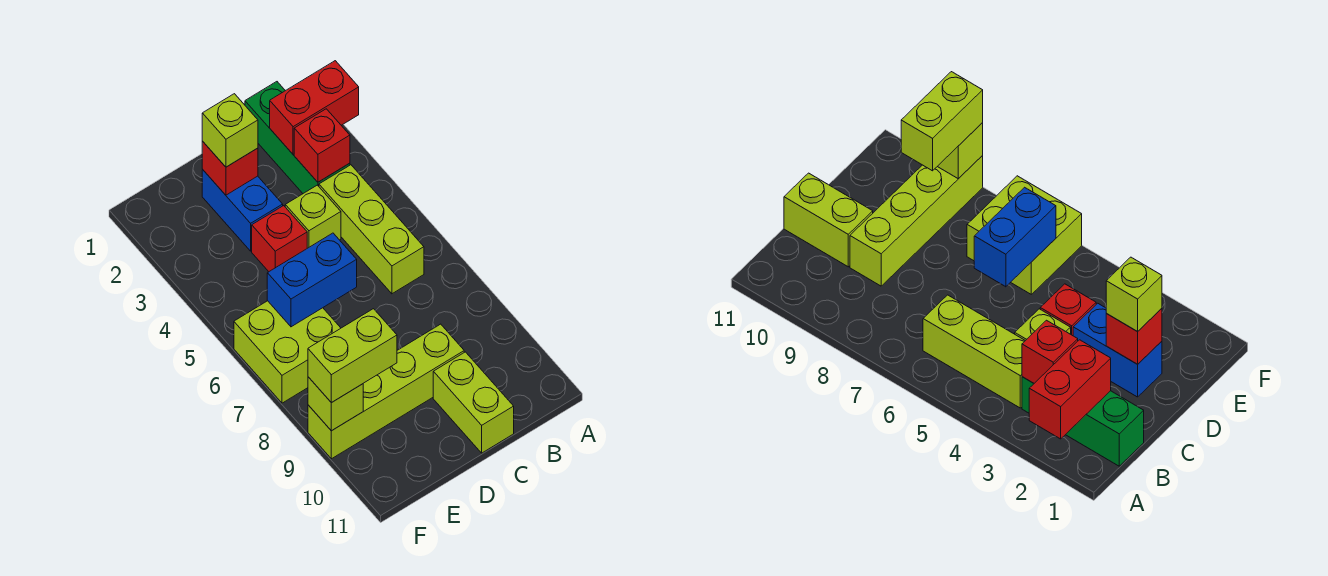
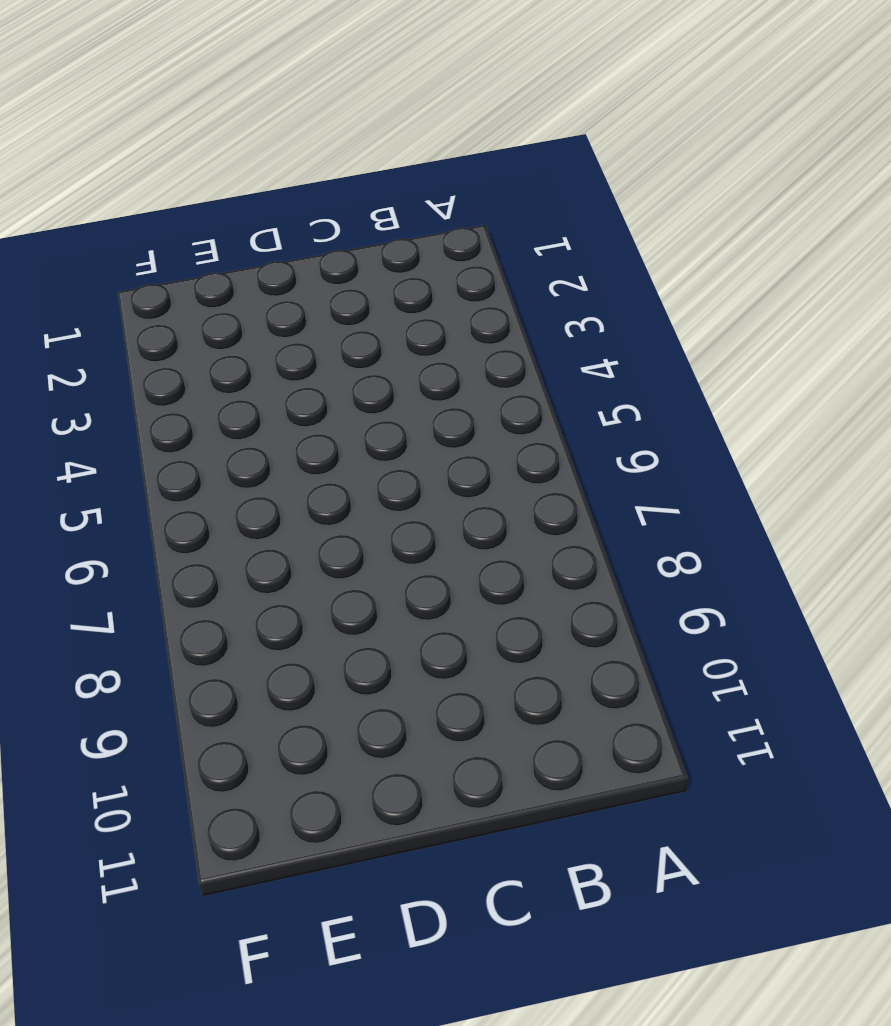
none -> green brick B1:B3 level 1
none -> lime brick B4:B6 level 1
none -> lime brick C4 level 1

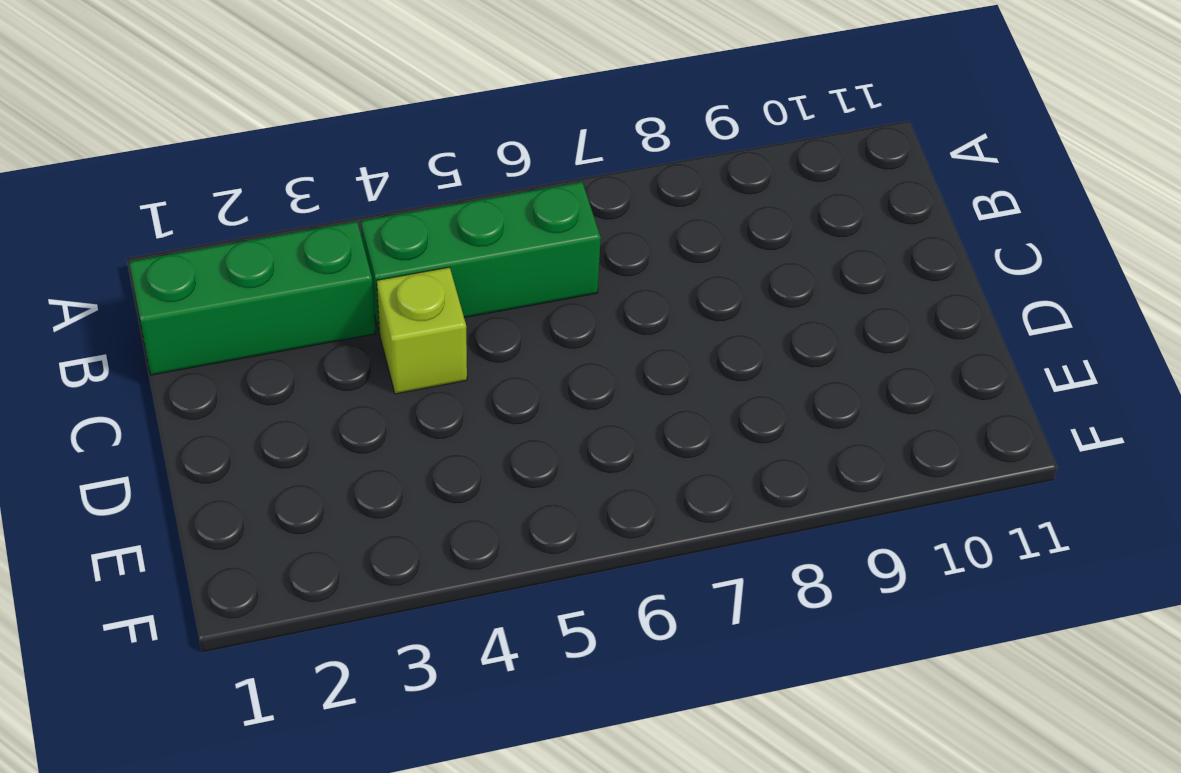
green brick B4:B6 level 1 -> lime brick B4:B6 level 1
none -> lime brick C9:F9 level 1
none -> lime brick C10:C11 level 1
none -> blue brick D2:D3 level 1

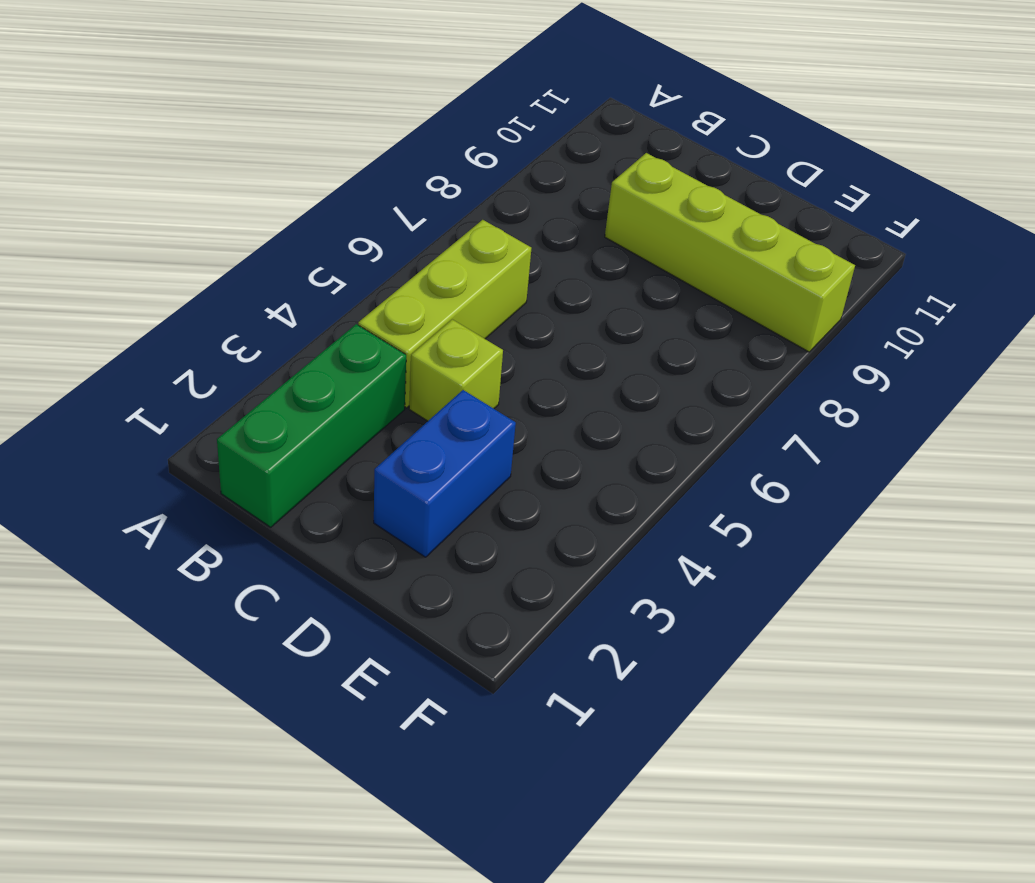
none -> lime brick C10:C11 level 1
none -> red brick D4 level 1
none -> lime brick E6:F7 level 1

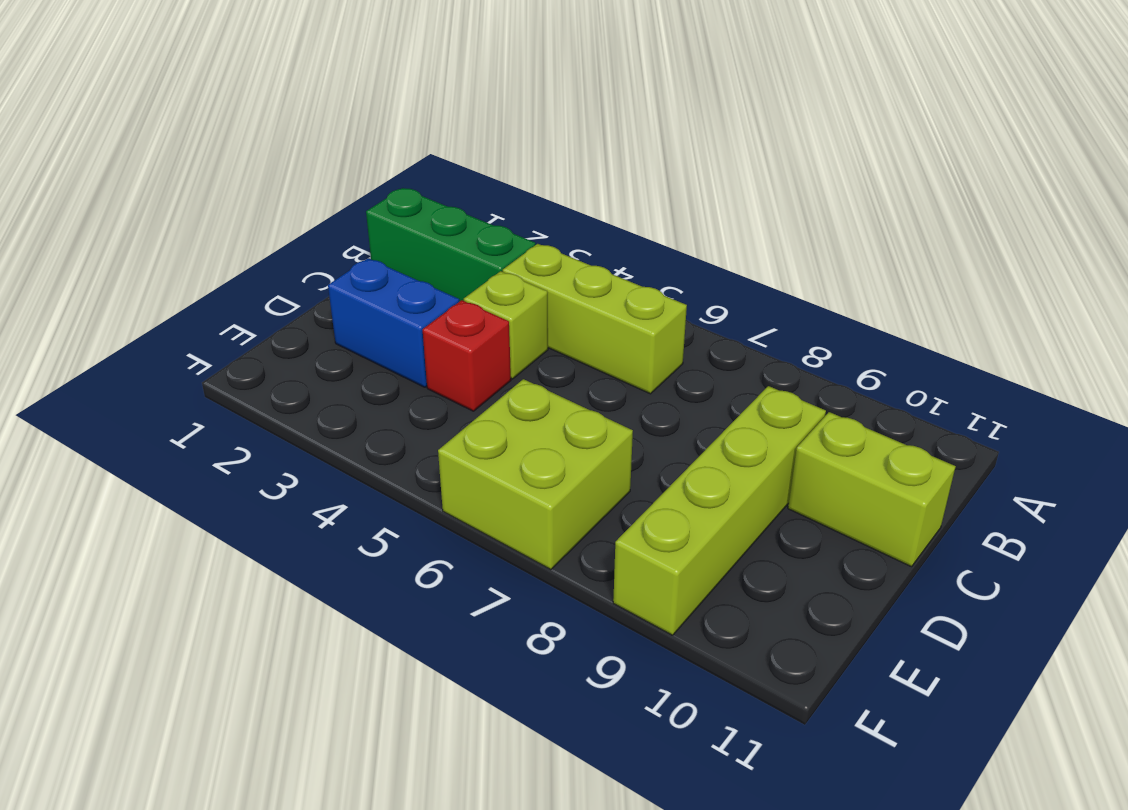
none -> red brick A2:B2 level 2
none -> red brick B3 level 2
none -> red brick D2 level 2

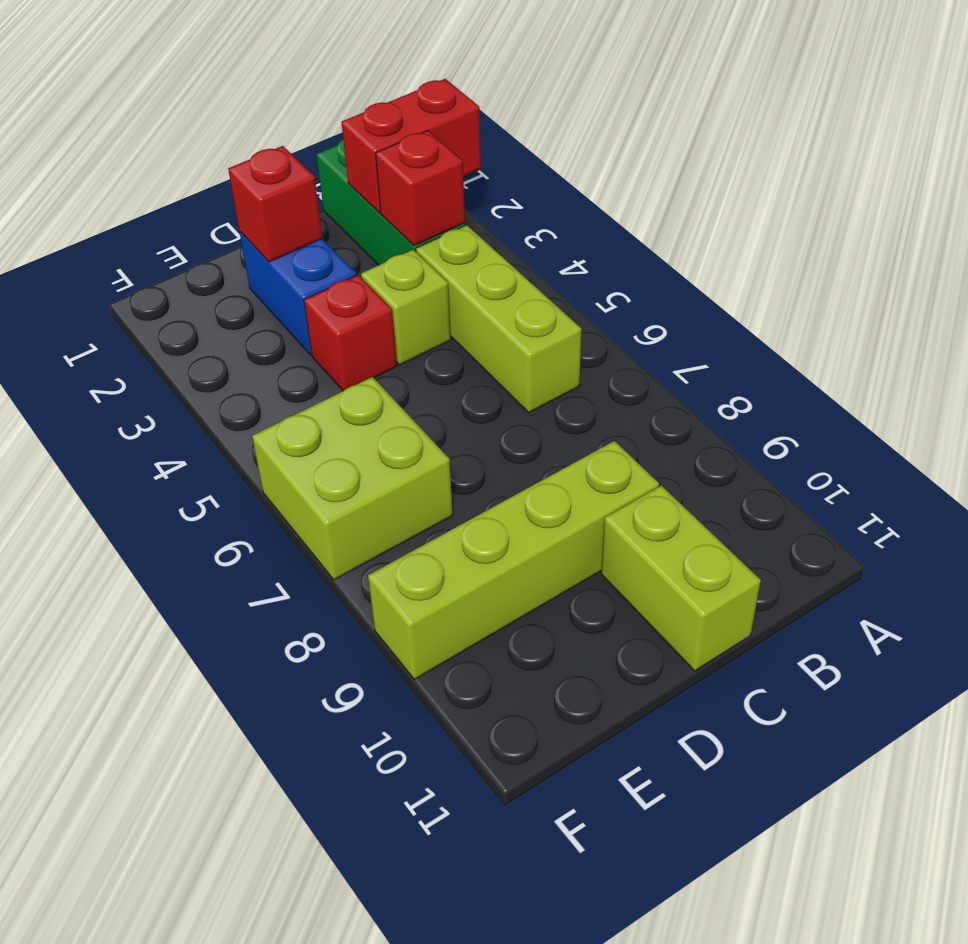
none -> blue brick D6:E6 level 2
none -> lime brick F9 level 2
none -> lime brick D2 level 3

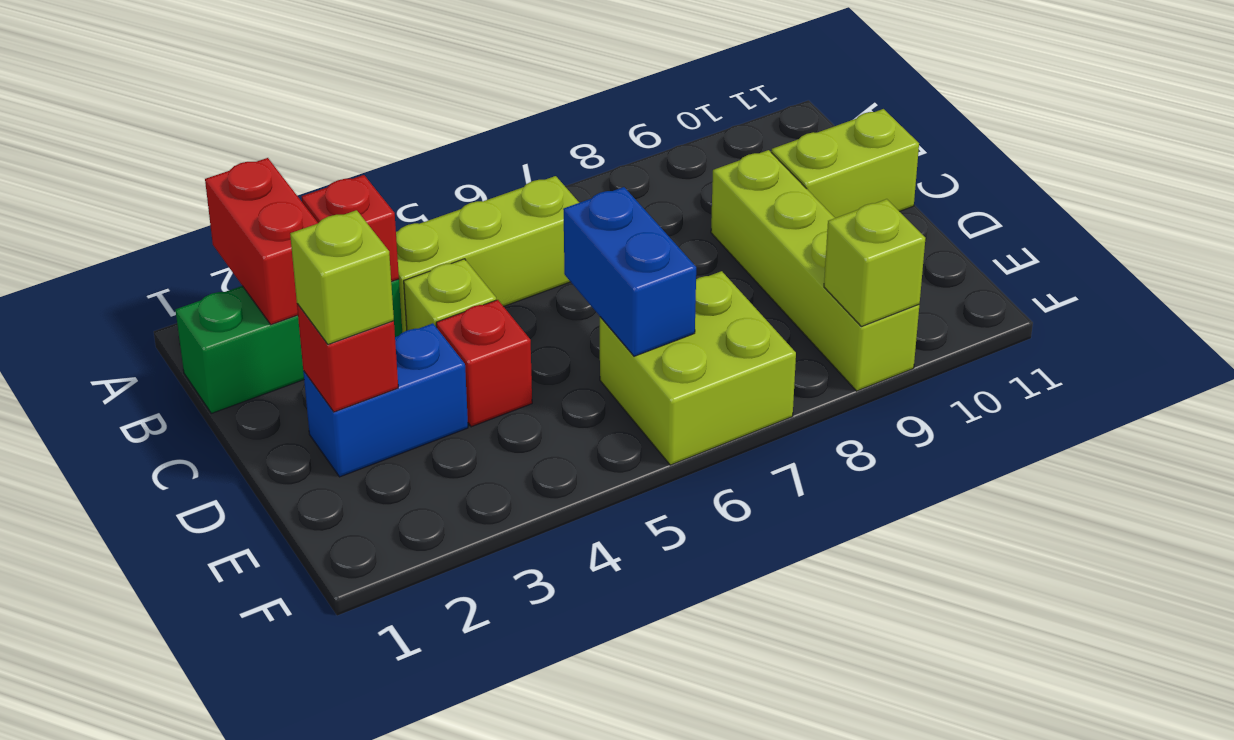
none -> lime brick E9:F9 level 3

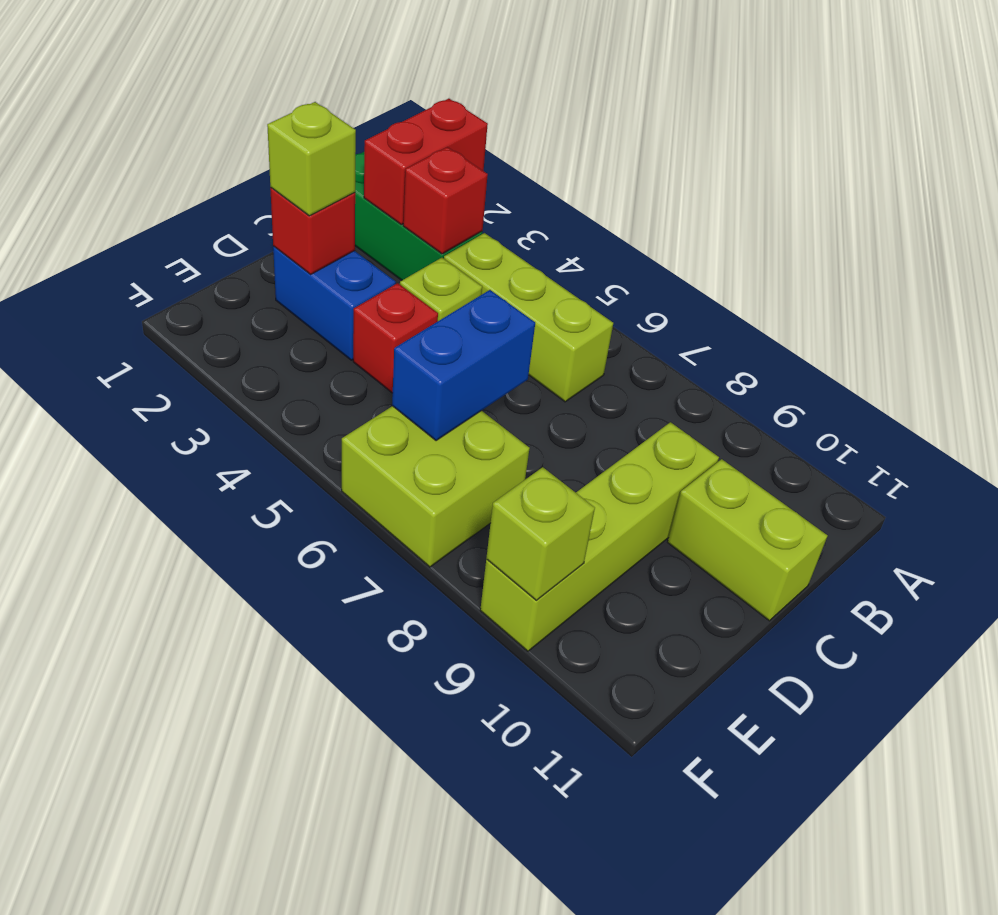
none -> lime brick E9:F9 level 3

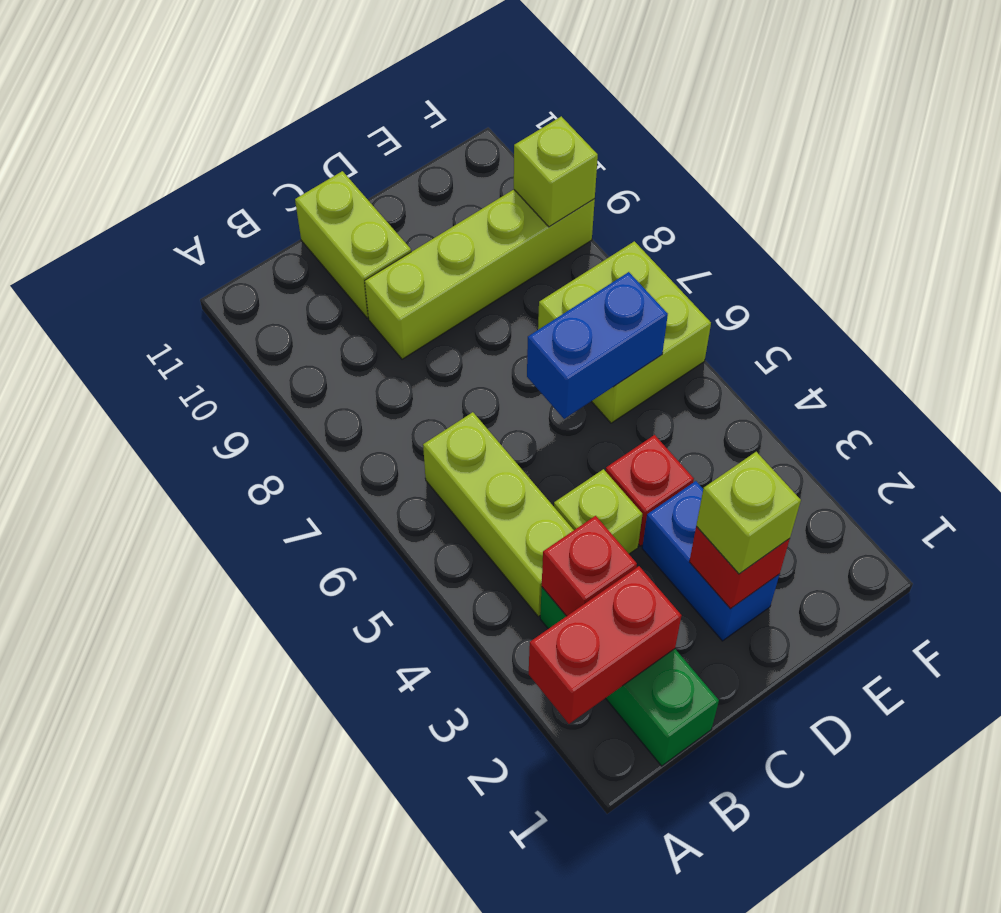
none -> lime brick E9:F9 level 3

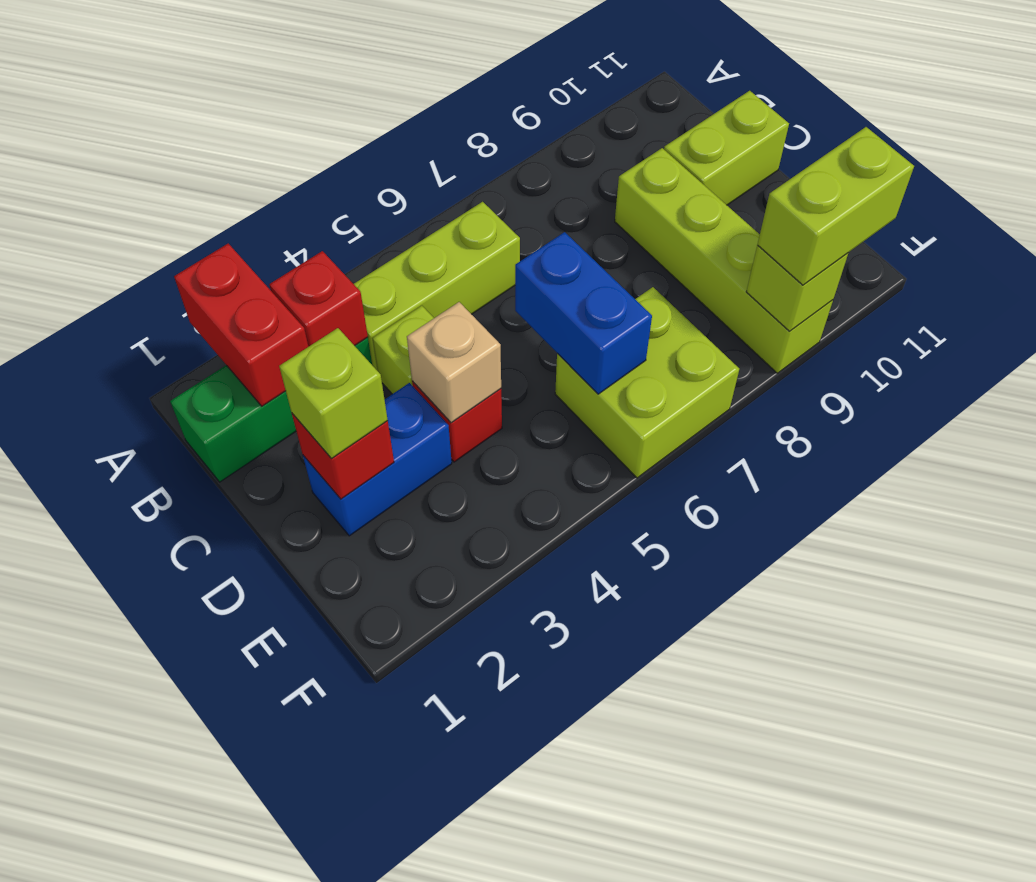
tan brick D4 level 2 -> none
lime brick F9:F10 level 3 -> lime brick E9:F9 level 3

